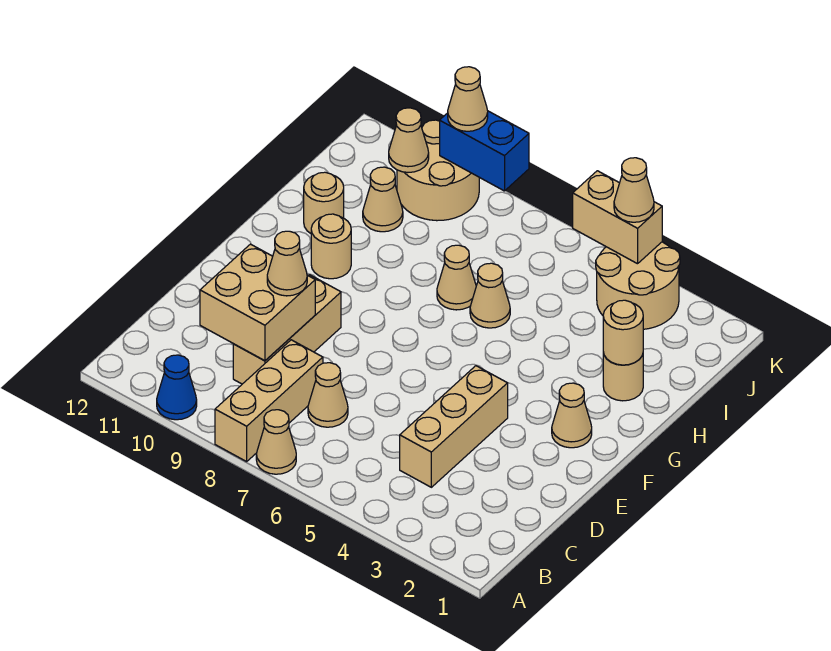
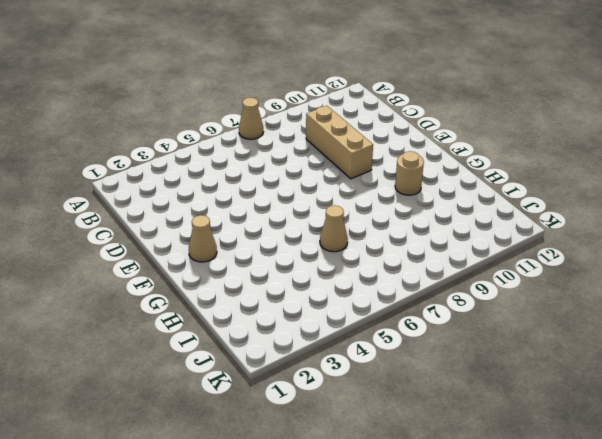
none -> tan brick A8:C8 level 1
none -> blue cone A10 level 1
none -> tan brick C4:E4 level 1

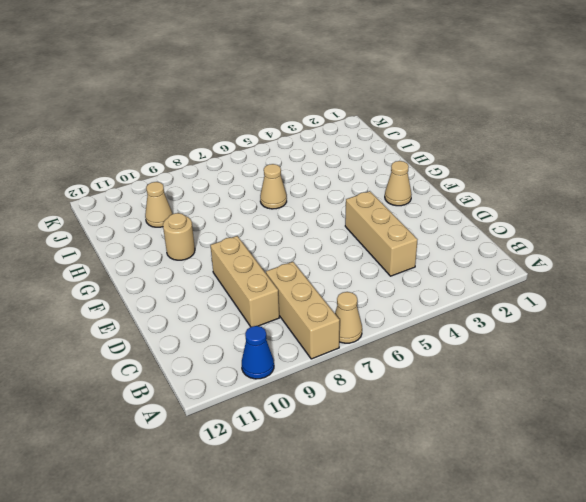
none -> tan cone C7 level 1
none -> tan round brick H2 level 1
none -> tan cone H7 level 1

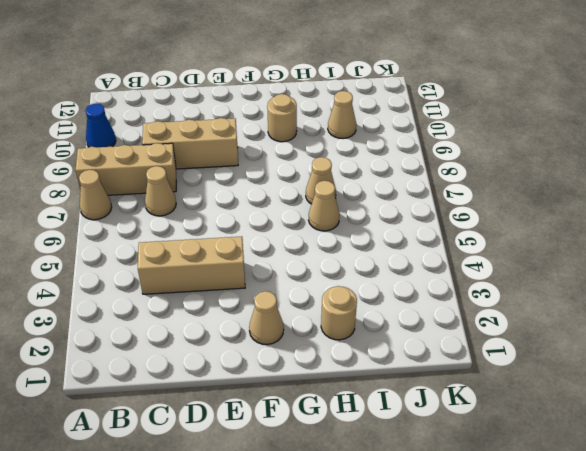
none -> tan round brick H11 level 1
none -> tan round brick J3:K4 level 1
none -> tan round brick J9:K10 level 1

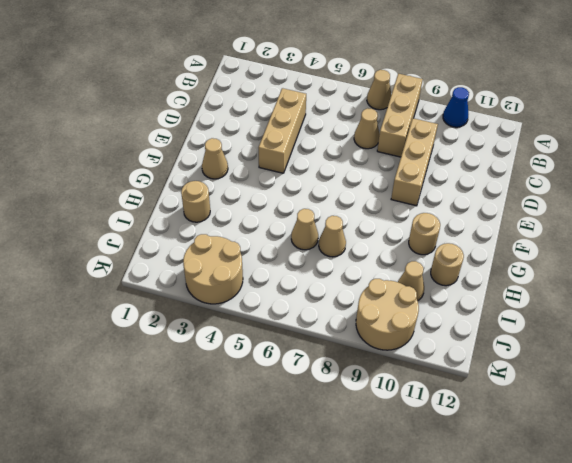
none -> tan brick C9:D10 level 2
none -> tan round brick H2 level 2
none -> tan cone J10 level 2

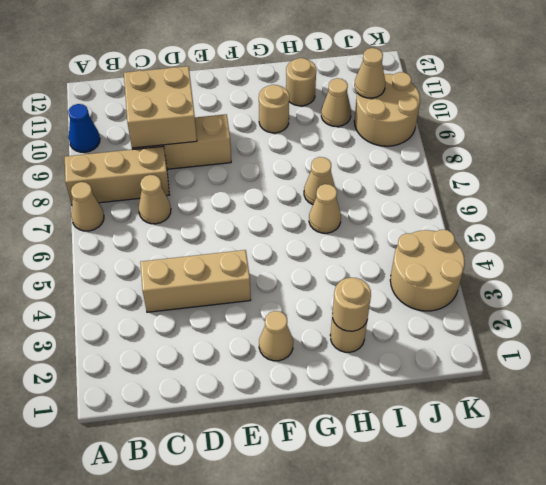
none -> tan brick K4:K5 level 2
none -> blue brick K8:K9 level 2
none -> tan cone D9 level 3

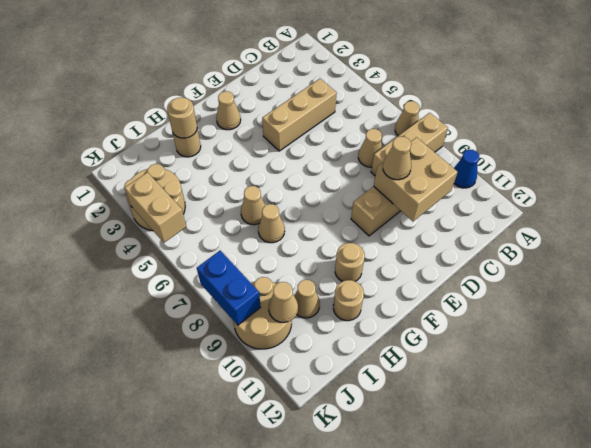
none -> tan cone K4 level 3
none -> tan cone K9 level 3

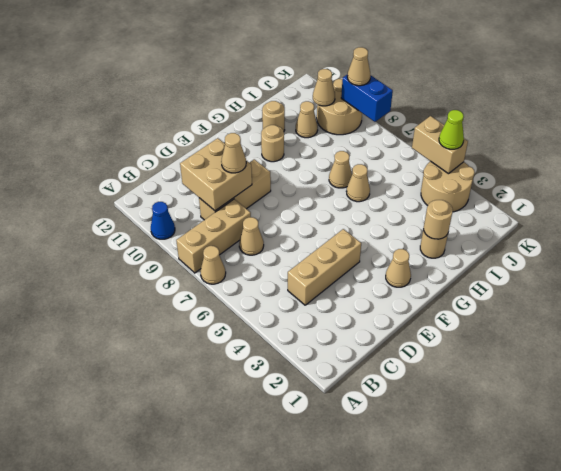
lime cone K4 level 3 -> tan cone K4 level 3

